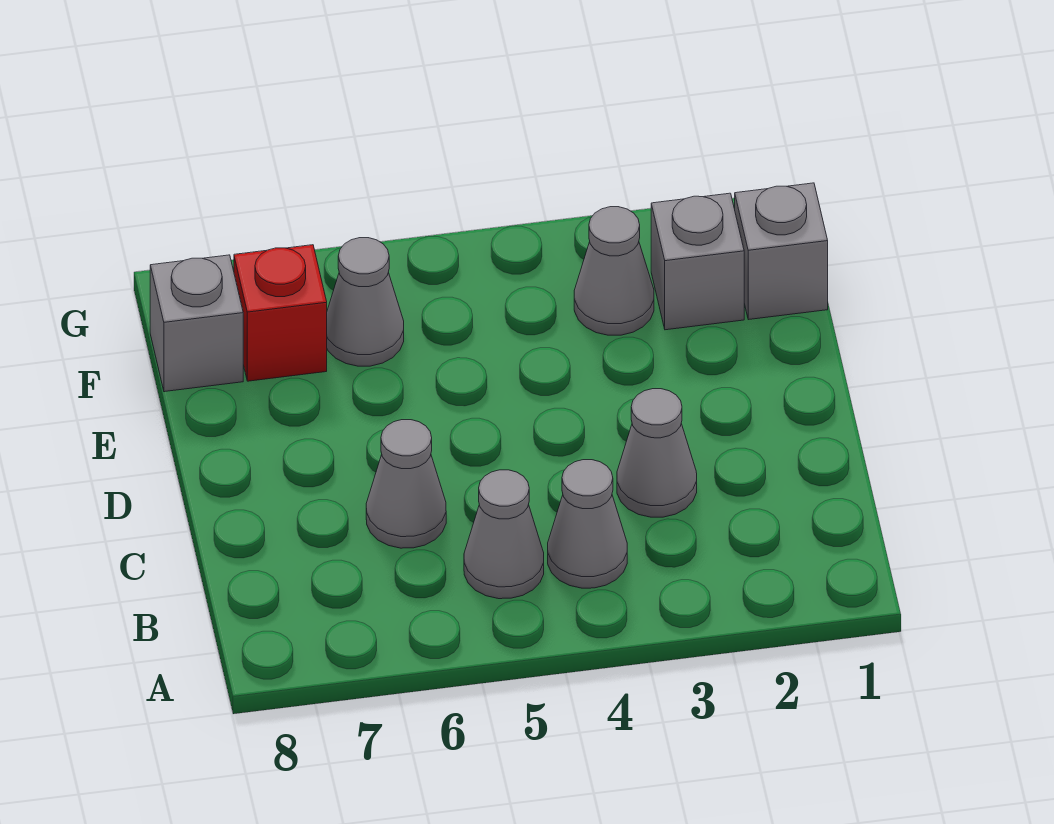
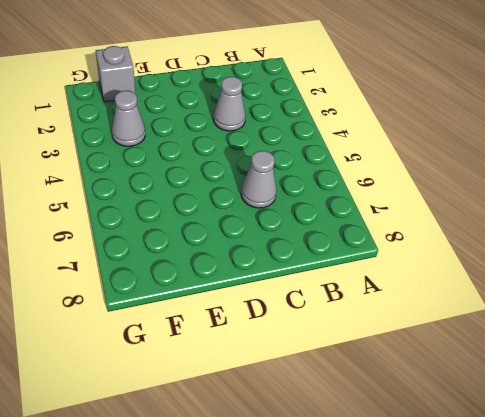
none -> grey cone B4 level 1
none -> grey cone B5 level 1

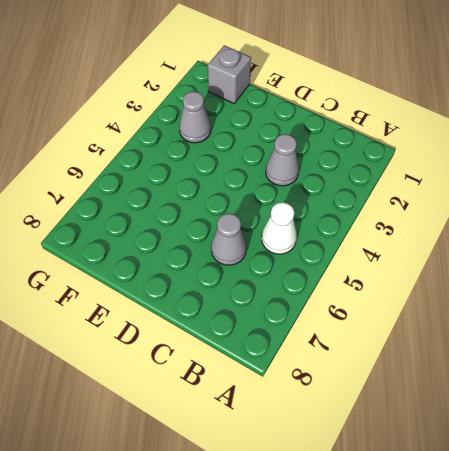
white cone B5 level 1 -> grey cone B5 level 1
none -> grey cone B4 level 1
none -> grey brick F2 level 1

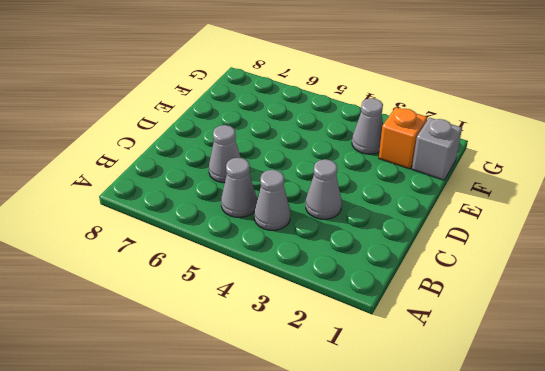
orange brick F2 level 1 -> grey brick F2 level 1
none -> grey cone F6 level 1
none -> red brick F7 level 1

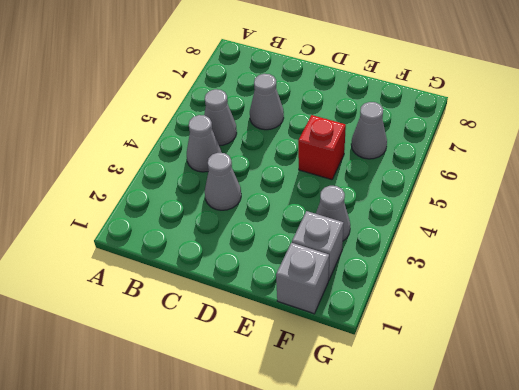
red brick E5 level 1 -> red brick F7 level 1
none -> grey brick F8 level 1

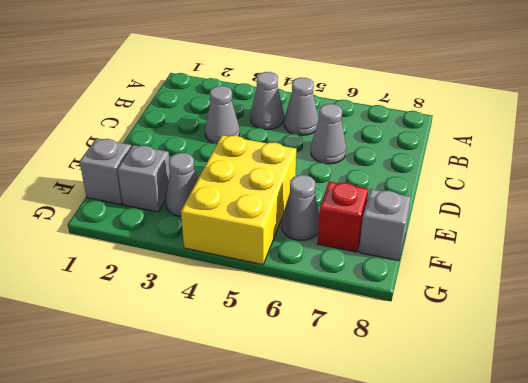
yellow brick E4:G5 level 1 -> none

